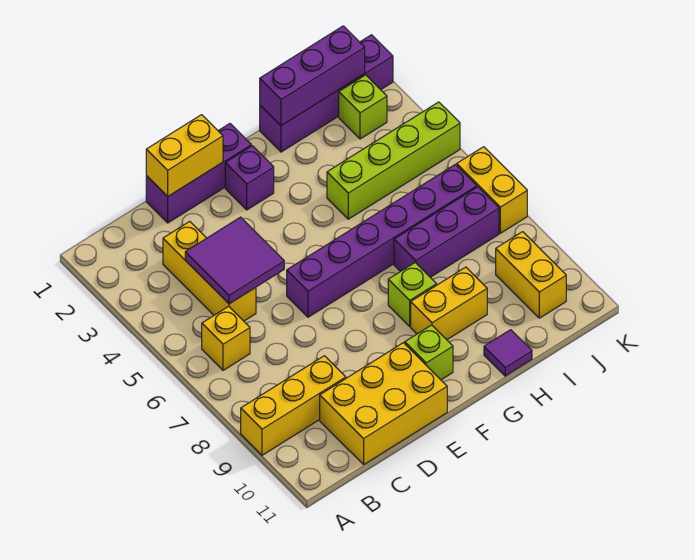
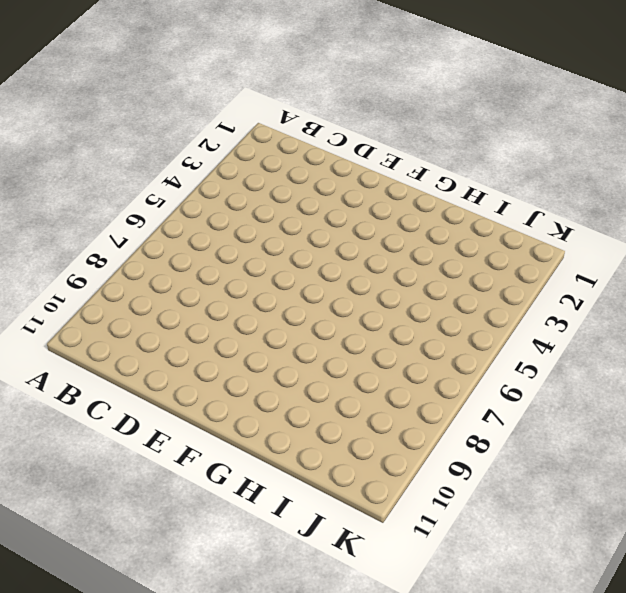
none -> yellow brick A9:C9 level 1
none -> yellow brick B6 level 1
none -> yellow brick C3:C5 level 1

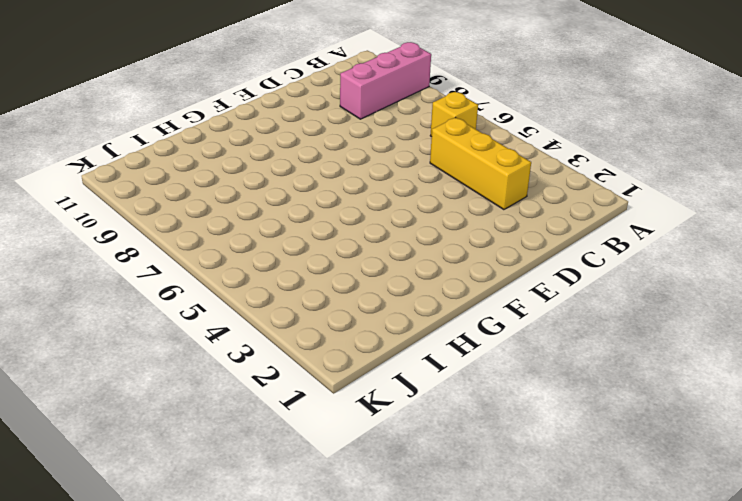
pink brick A9:C9 level 1 -> yellow brick A9:C9 level 1
none -> yellow brick C10:E11 level 1
none -> purple brick D1:F1 level 1
none -> purple brick E6:J6 level 1

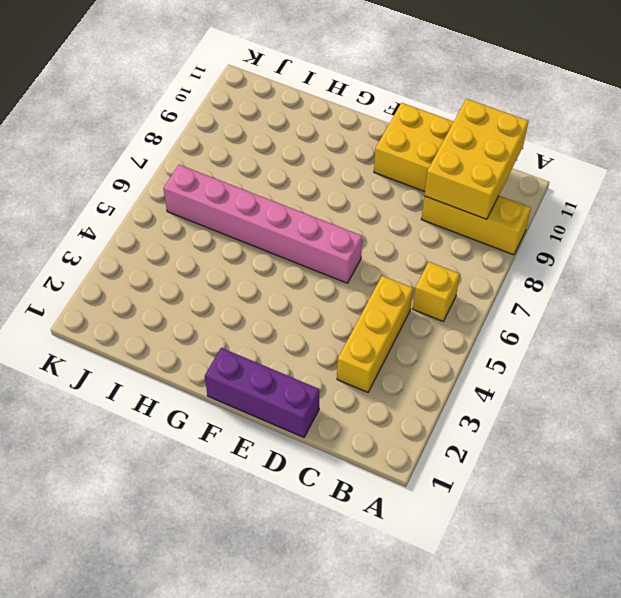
yellow brick B9:C11 level 2 -> none
pink brick E6:J6 level 1 -> purple brick E6:J6 level 1
none -> purple brick F2 level 1
none -> lime brick F10 level 1
none -> lime brick G8 level 1

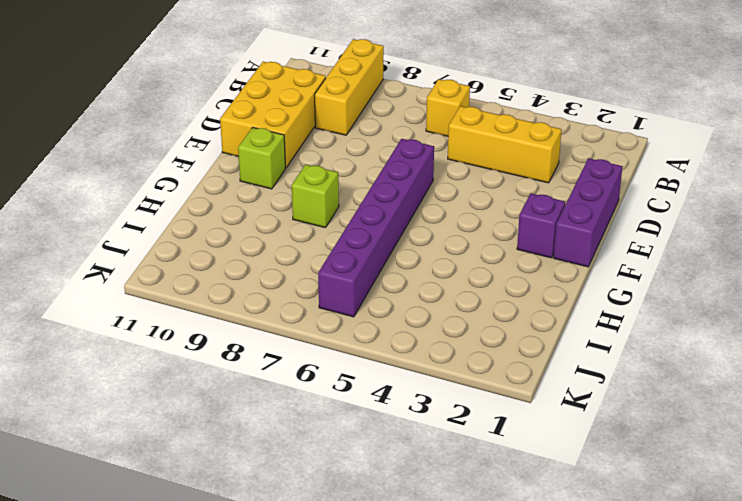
none -> yellow brick G9:H9 level 1
none -> purple brick H1:K1 level 1
none -> lime brick H4:K4 level 1

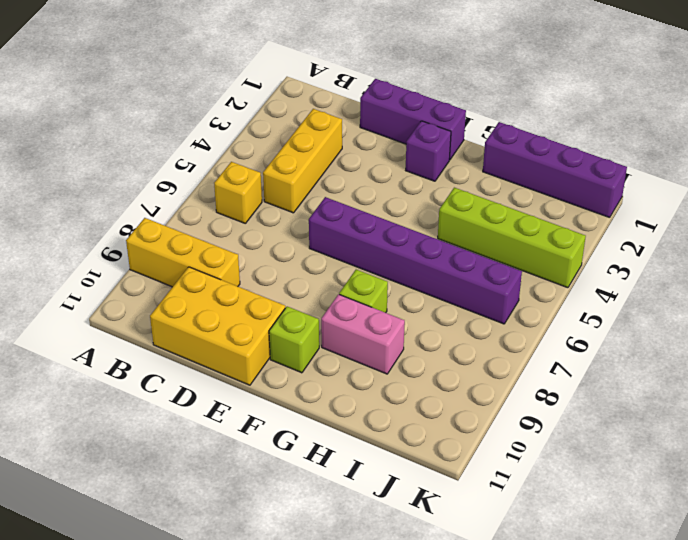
pink brick G9:H9 level 1 -> yellow brick G9:H9 level 1
none -> purple brick H7:J7 level 1
none -> purple tile H11 level 1
none -> lime brick J2 level 1

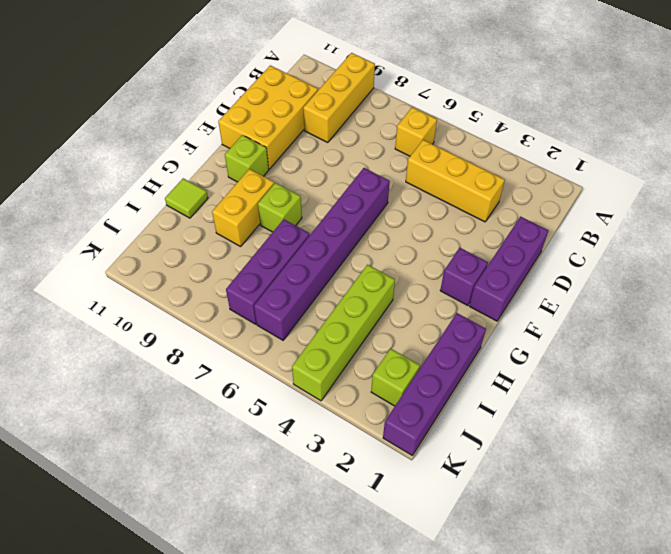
lime tile H11 level 1 -> purple tile H11 level 1
none -> yellow brick J9:J10 level 1
none -> yellow brick K6:K7 level 1
none -> purple tile C4:D5 level 2

